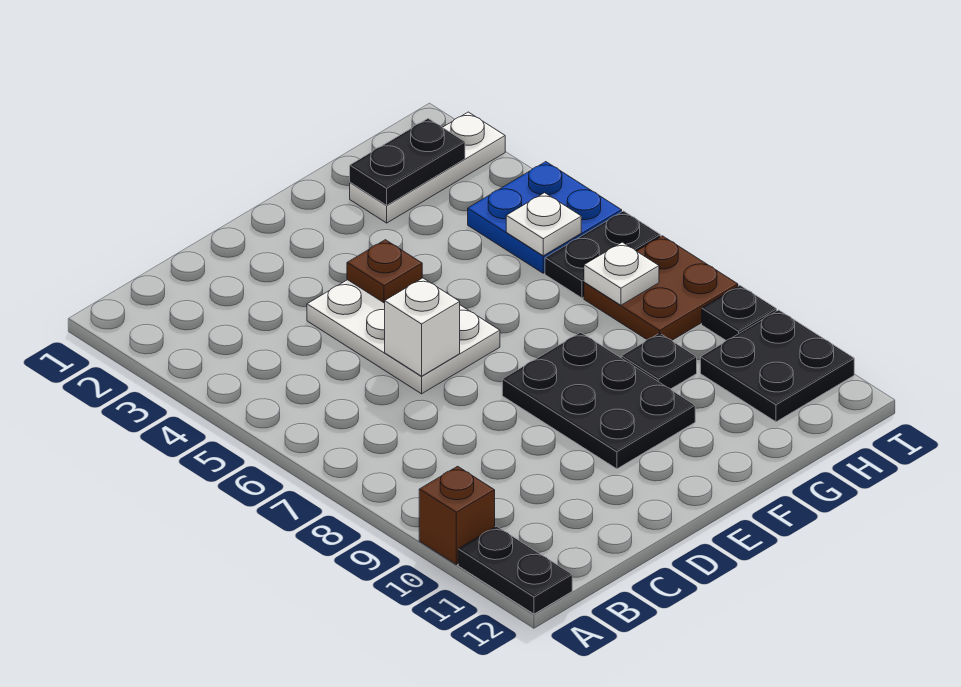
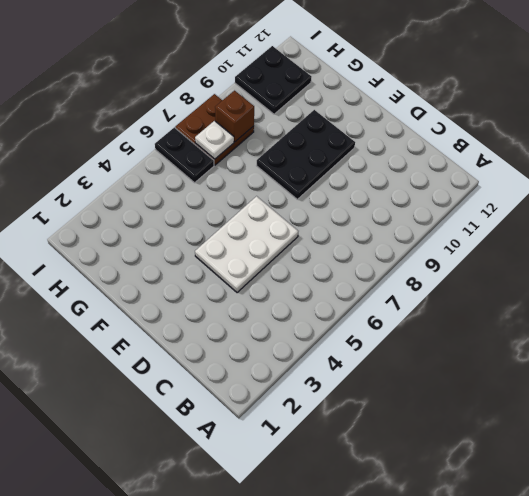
brown brick H8 level 2 -> brown brick A10 level 1
none -> black plate A11:A12 level 1
none -> white plate G2:I2 level 1
none -> black plate G9 level 1

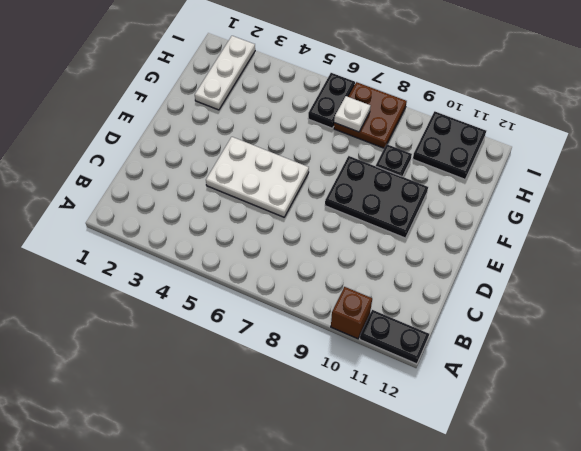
none -> blue plate H4:I5 level 1
none -> black plate I9 level 1
none -> white brick D6 level 2

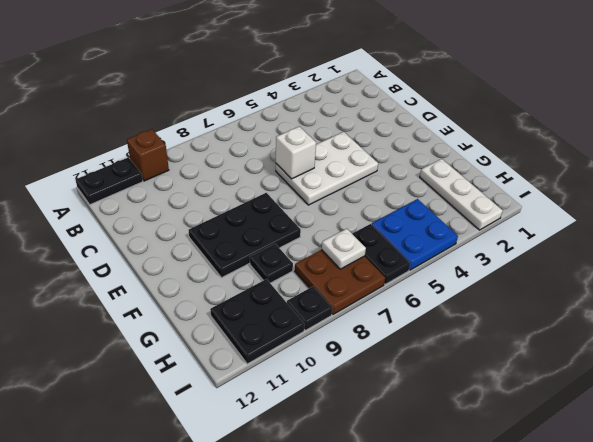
none -> brown plate E4 level 2
none -> black plate G2:H2 level 2
none -> white plate H5 level 2

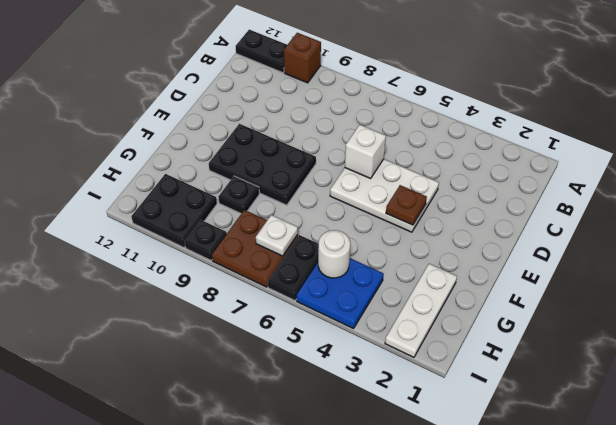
white round brick H5 level 2 -> white plate H5 level 2
none -> black plate G2:H2 level 2

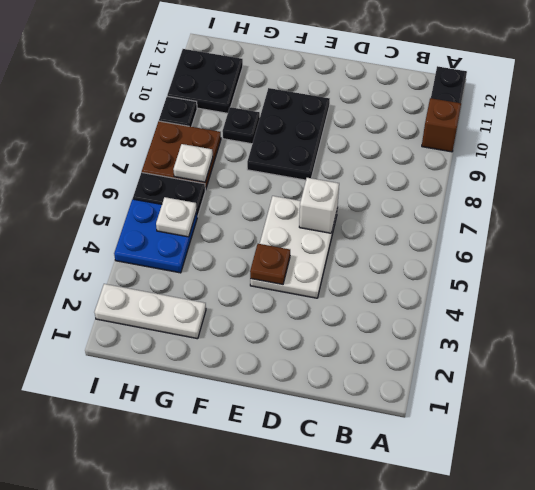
none -> black plate G2:H2 level 2

